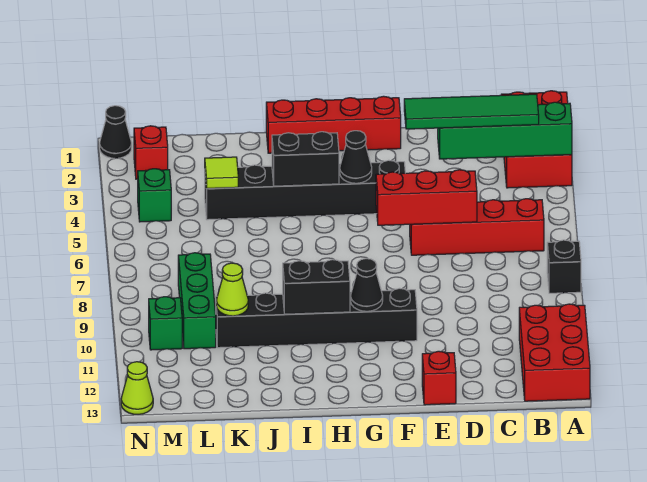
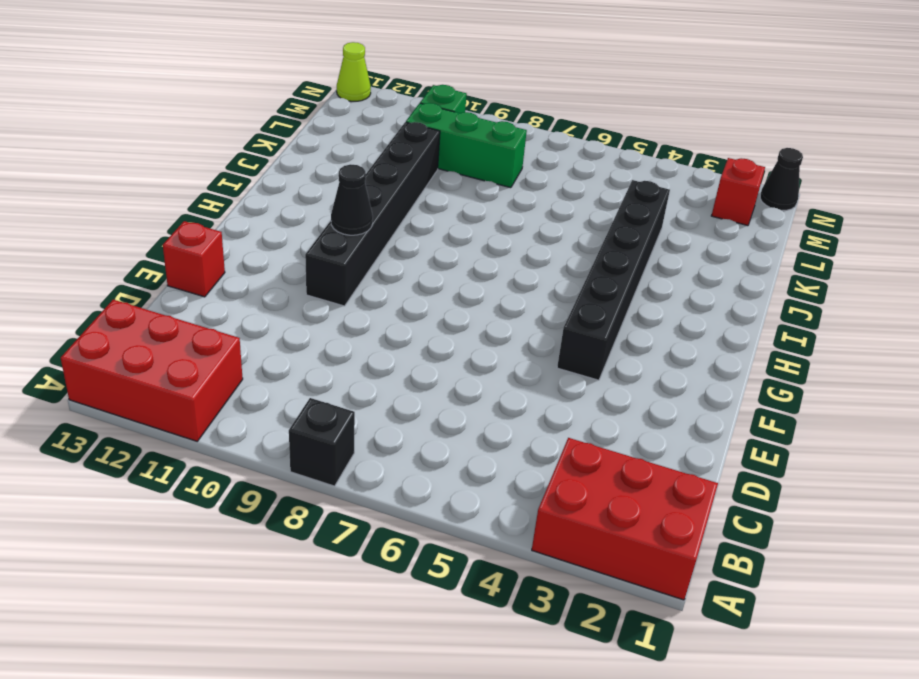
none -> red brick B6:E6 level 1
none -> red brick F1:I1 level 1
none -> green brick M4 level 1

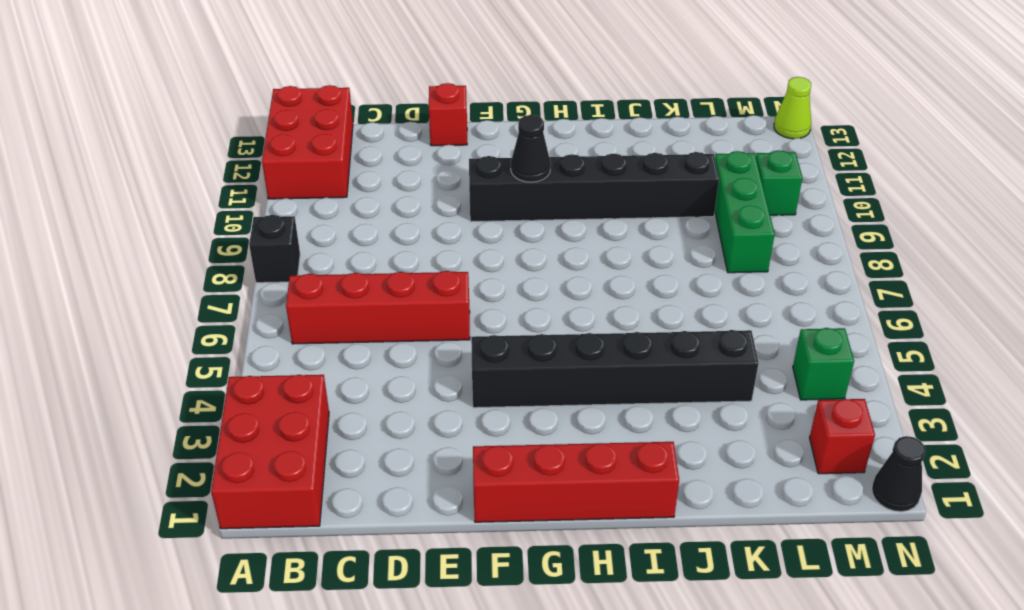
none -> green brick A3:D3 level 2
none -> red brick D6:F6 level 2
none -> black cone G4 level 2

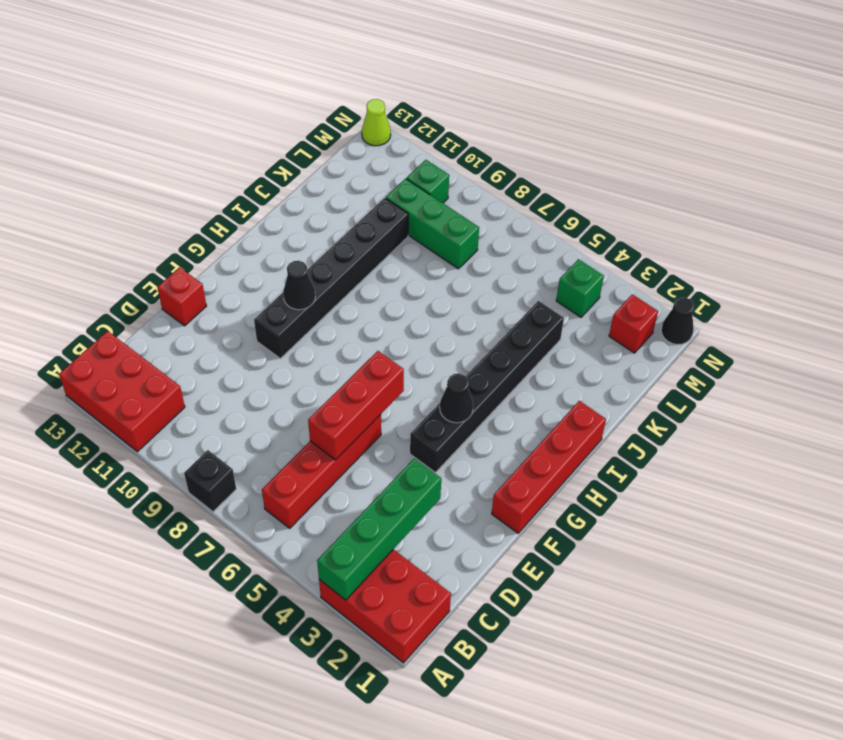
none -> black brick H4:I4 level 2
none -> black brick H10:I10 level 2
none -> lime tile K4 level 2

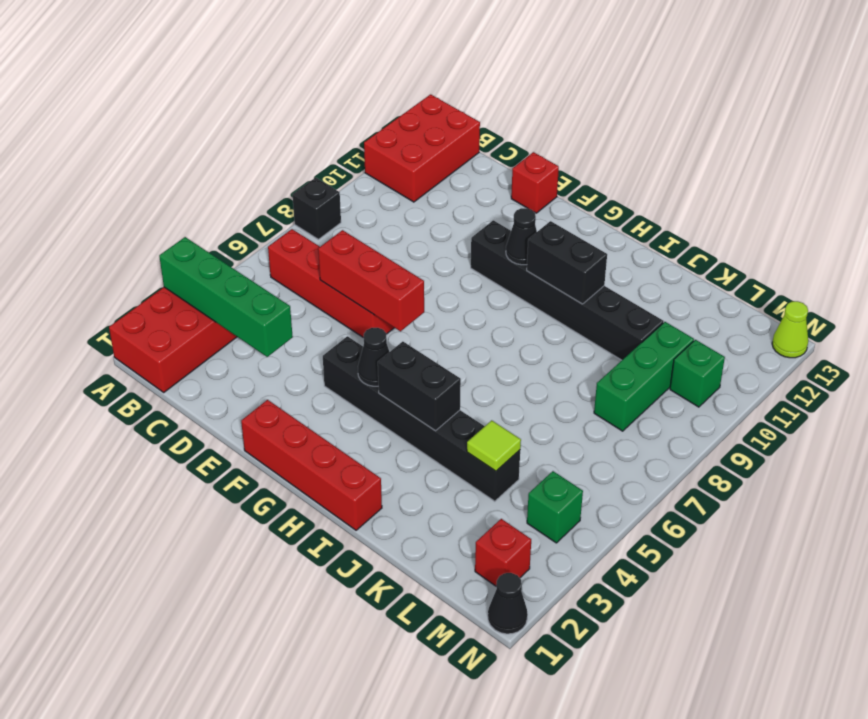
none -> lime cone K10 level 2
none -> green tile B3:E3 level 3

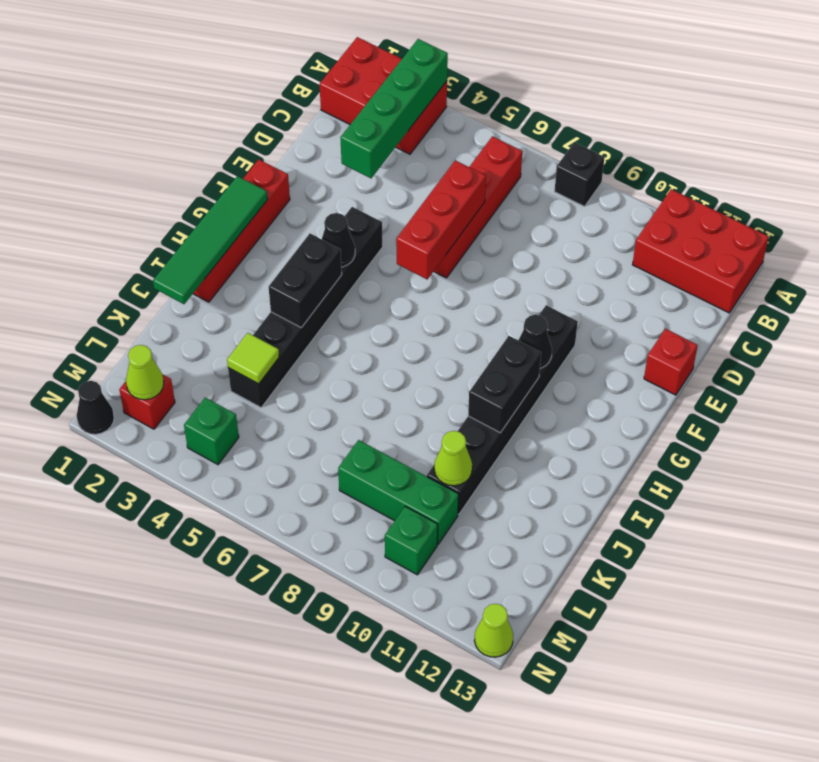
green tile G1:J1 level 2 -> green tile B3:E3 level 3
lime cone M2 level 2 -> none

